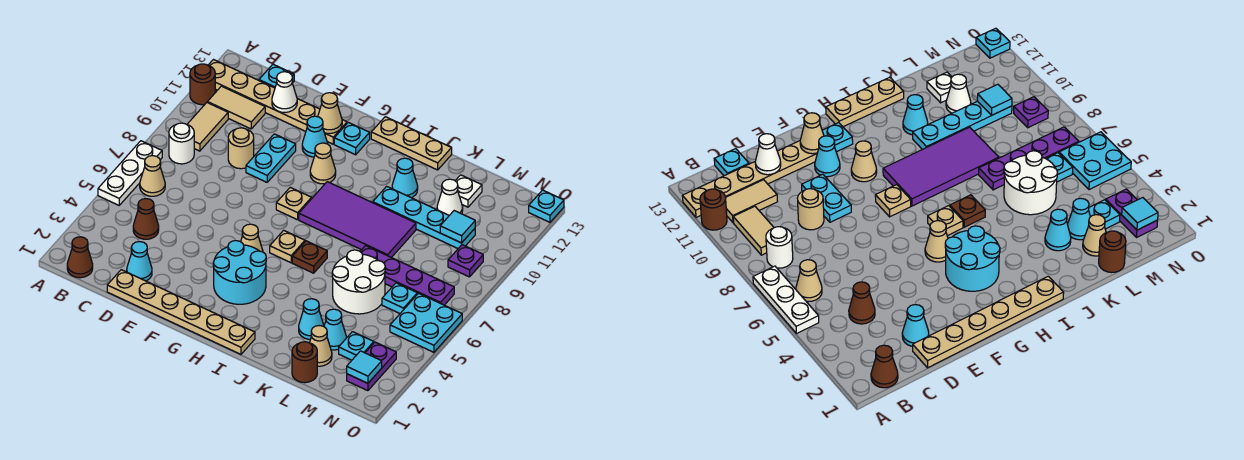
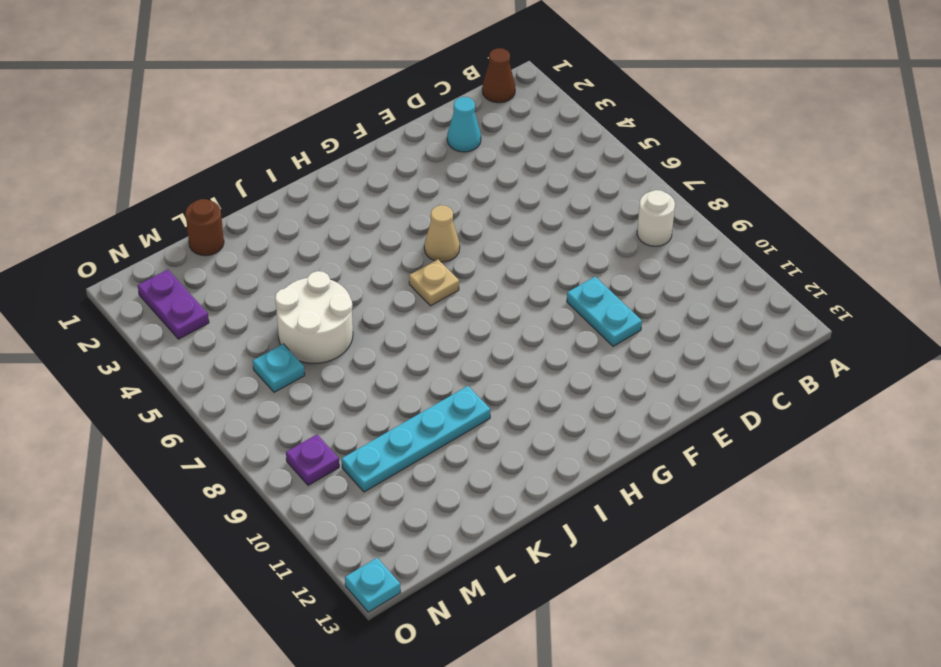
none -> white plate A5:A7 level 1
none -> brown round brick A11 level 1
none -> tan plate A12:F12 level 1
none -> tan cone B6 level 1

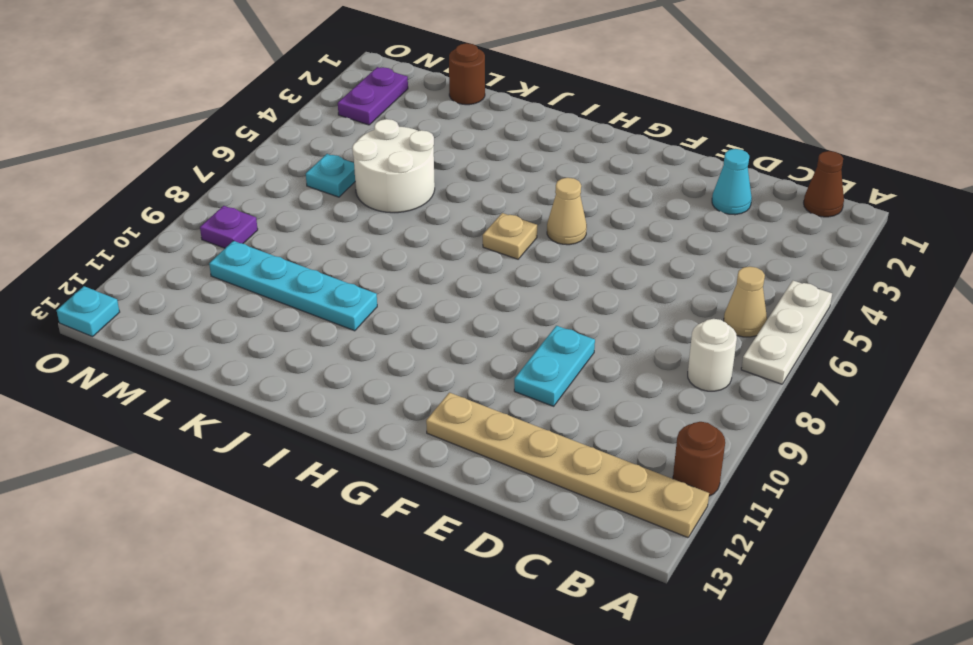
none -> tan tile B9:B10 level 1
none -> tan tile B11:C11 level 1
none -> brown cone C4 level 1
none -> cyan plate C13 level 1

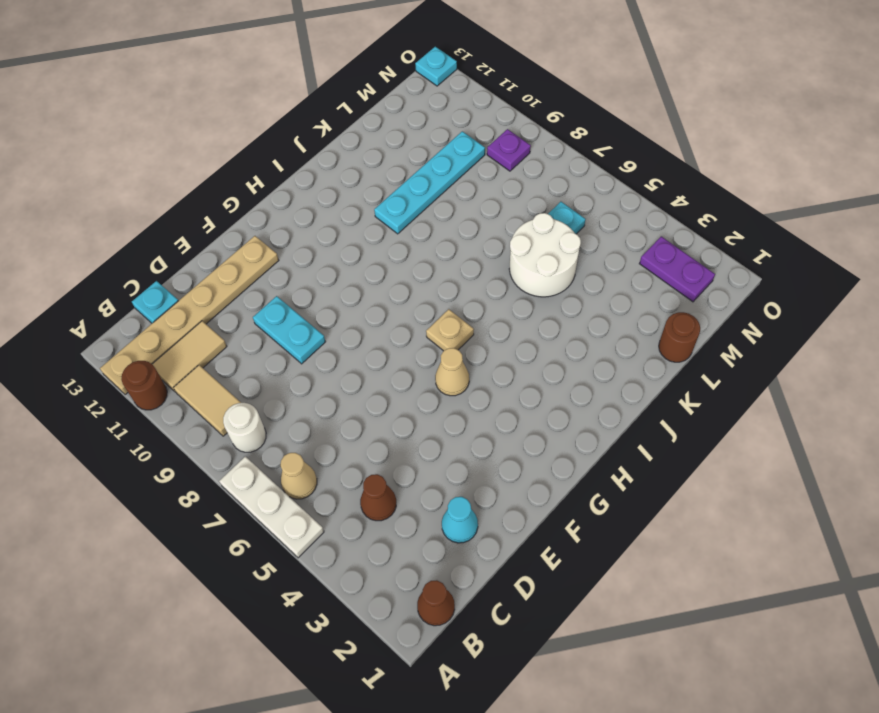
none -> tan plate D1:I1 level 1
none -> tan round brick D9 level 1
none -> cyan cone F11 level 1
none -> cyan round brick G3:H4 level 1

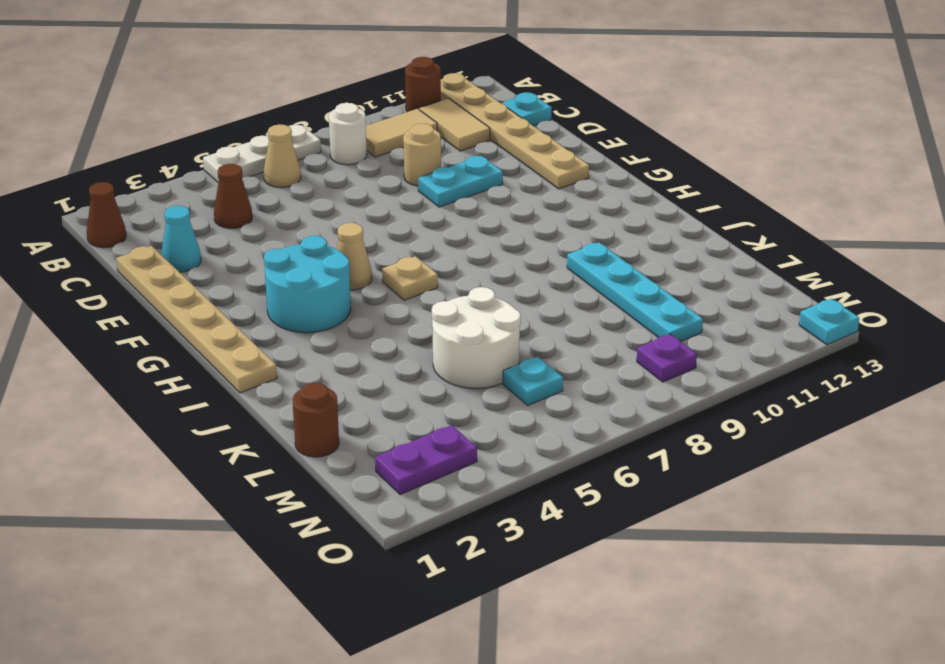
none -> cyan cone F11 level 1
none -> tan plate G8 level 1
none -> tan cone G10 level 1
none -> cyan plate G12 level 1

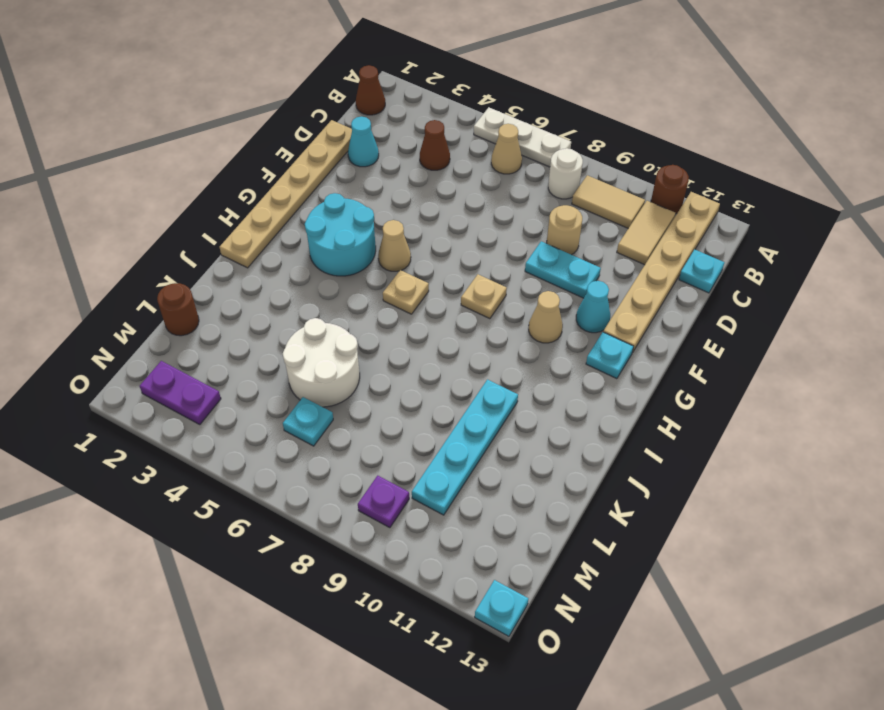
none -> purple tile H8:K9 level 1
none -> tan plate H13:J13 level 1
none -> brown plate I6 level 1
none -> cyan cone J11 level 1

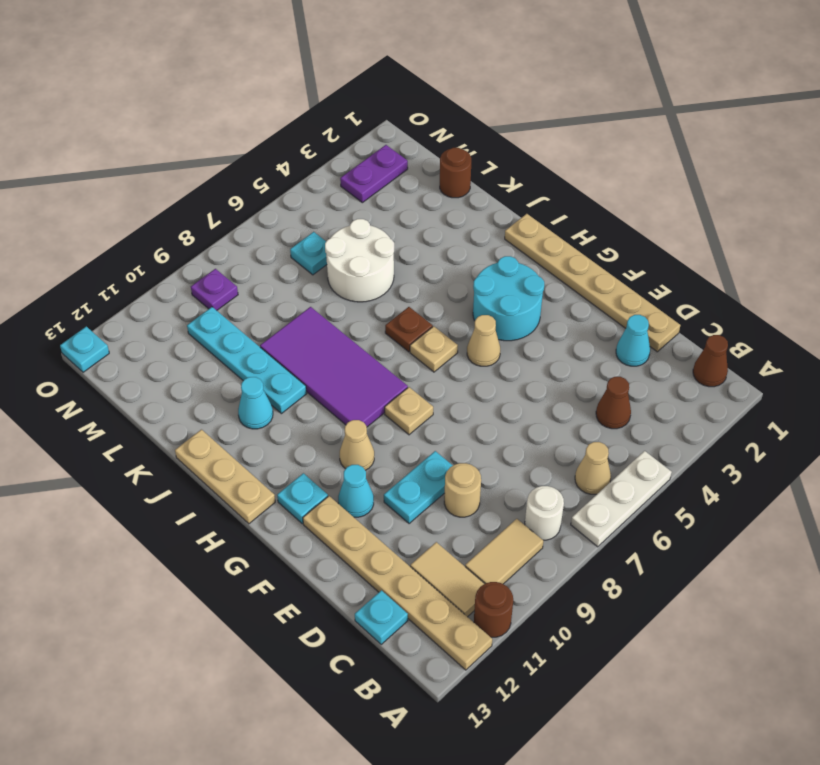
none -> cyan cone K3 level 1
none -> purple plate K7:N7 level 1
none -> tan cone L2 level 1
none -> cyan cone L3 level 1

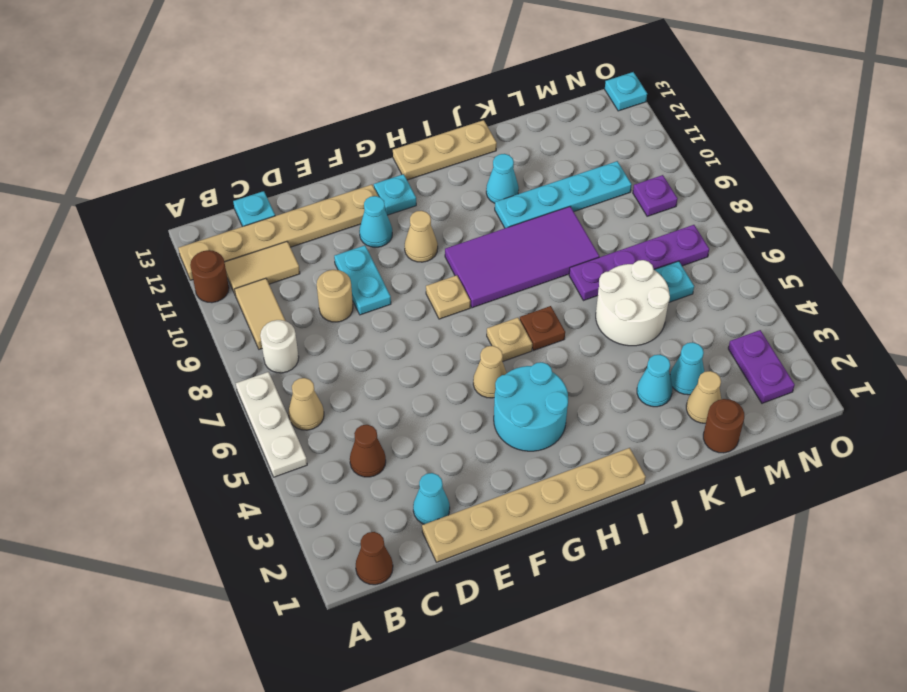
none -> white cone L11 level 1
none -> white plate L12 level 1
none -> cyan plate M3 level 1
none -> cyan plate N5:O6 level 1

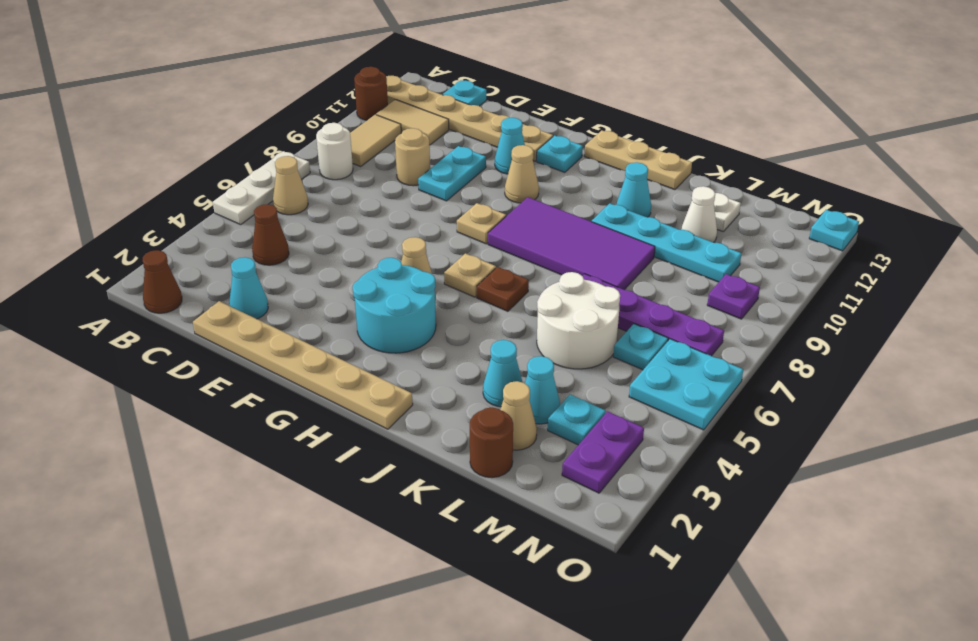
none -> white cone D12 level 2
none -> tan cone F12 level 2
none -> cyan tile M10 level 2
none -> cyan tile N2 level 2

